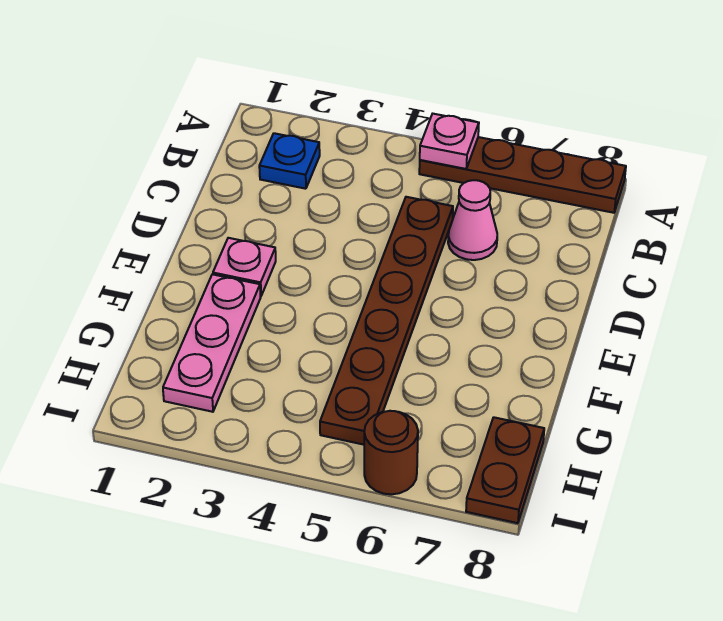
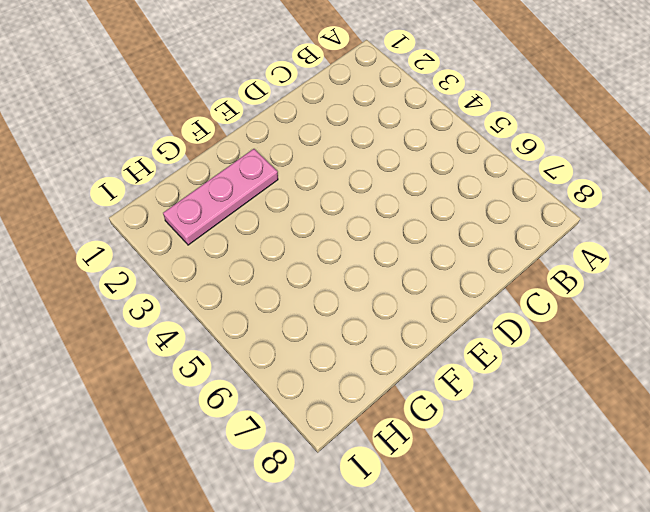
none -> brown plate A5:A8 level 1
none -> blue plate B2 level 1

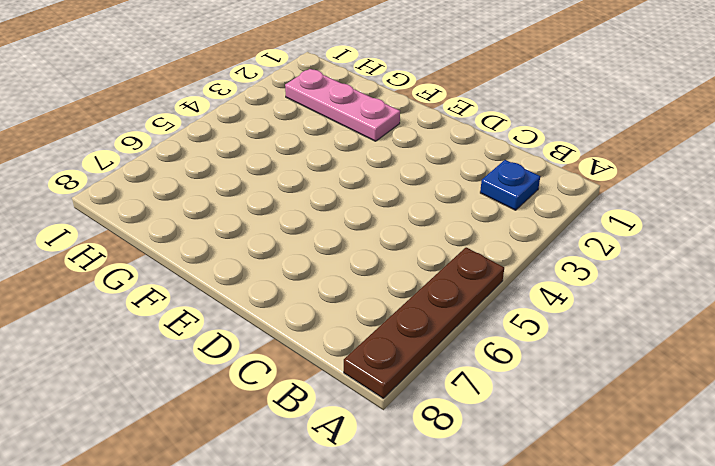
none -> brown plate C5:H5 level 1
none -> pink cone C6 level 1

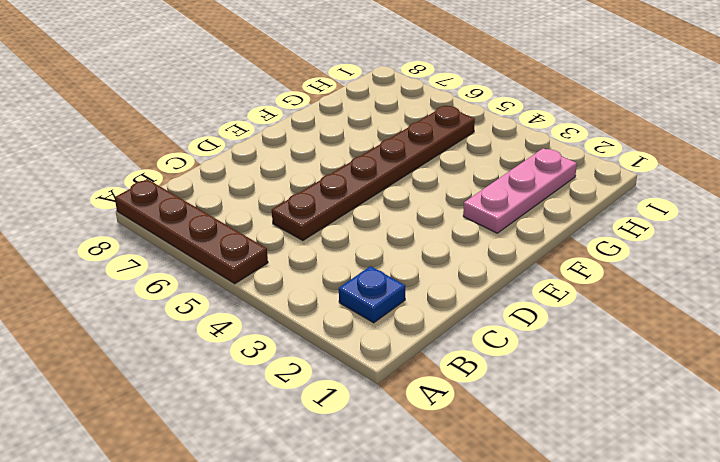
none -> pink cone C6 level 1
none -> pink plate E2 level 1

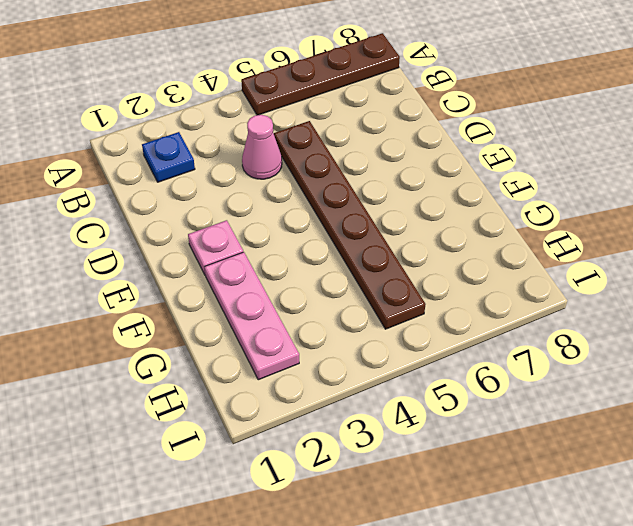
pink cone C4 level 1 -> pink cone C6 level 1
none -> brown plate H8:I8 level 1
none -> brown round brick I6 level 1

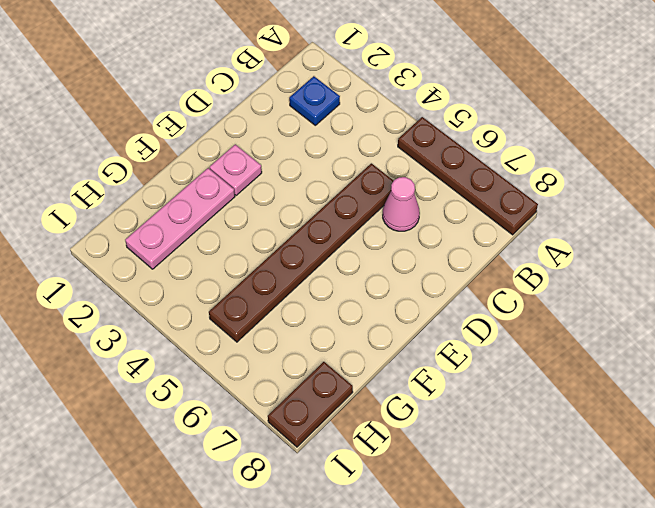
none -> brown round brick I6 level 1
none -> pink plate A5 level 2

